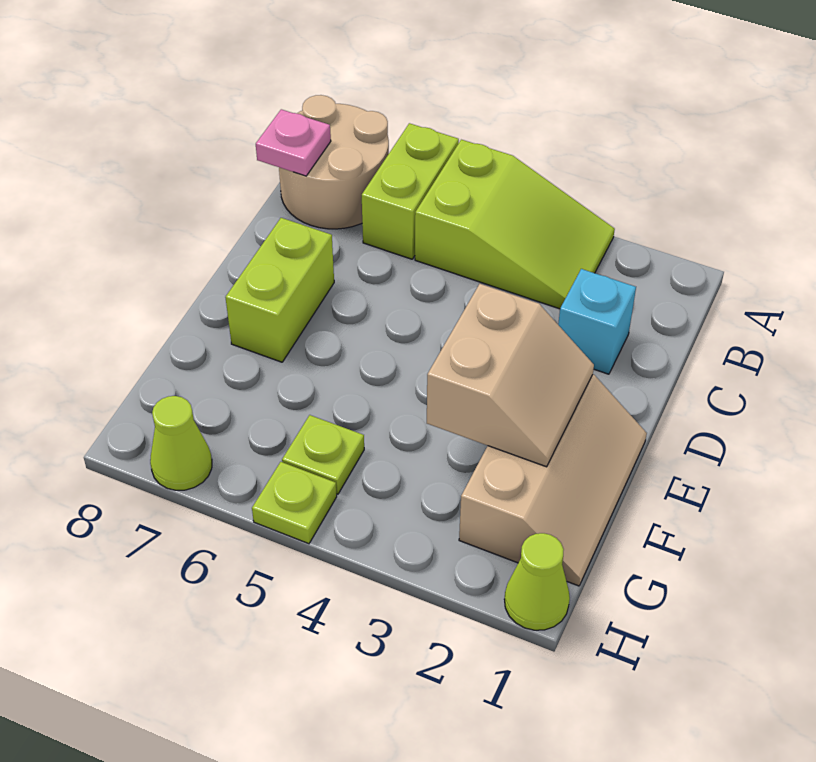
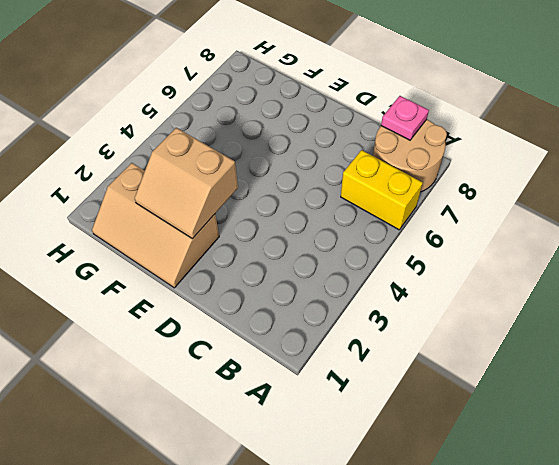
yellow brick A6:B6 level 1 -> lime brick A6:B6 level 1
none -> lime slope A3:B5 level 1 top 5
none -> cyan brick C2 level 1
none -> lime brick D7:E7 level 1

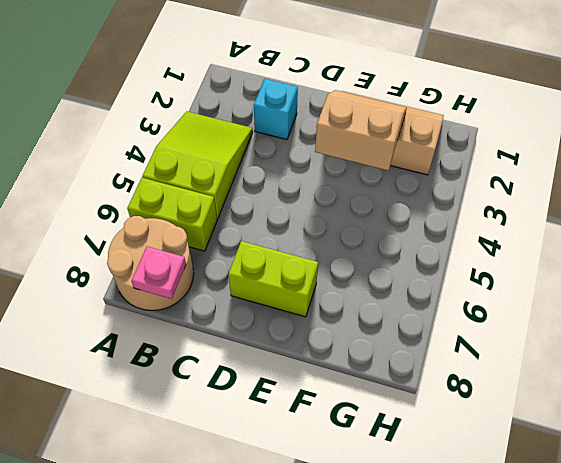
none -> lime plate G5 level 1
none -> lime cone H1 level 1
none -> lime plate H5 level 1

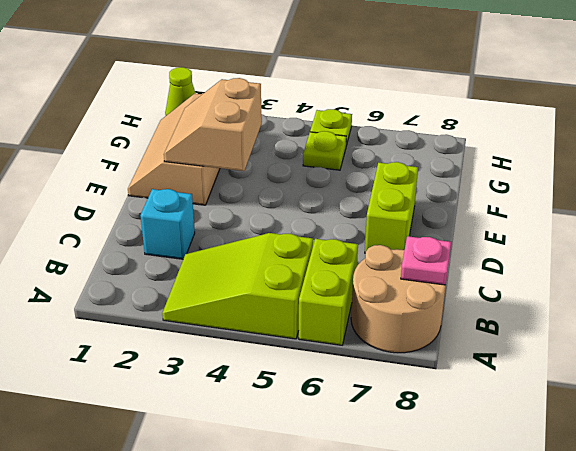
none -> lime cone H7 level 1

